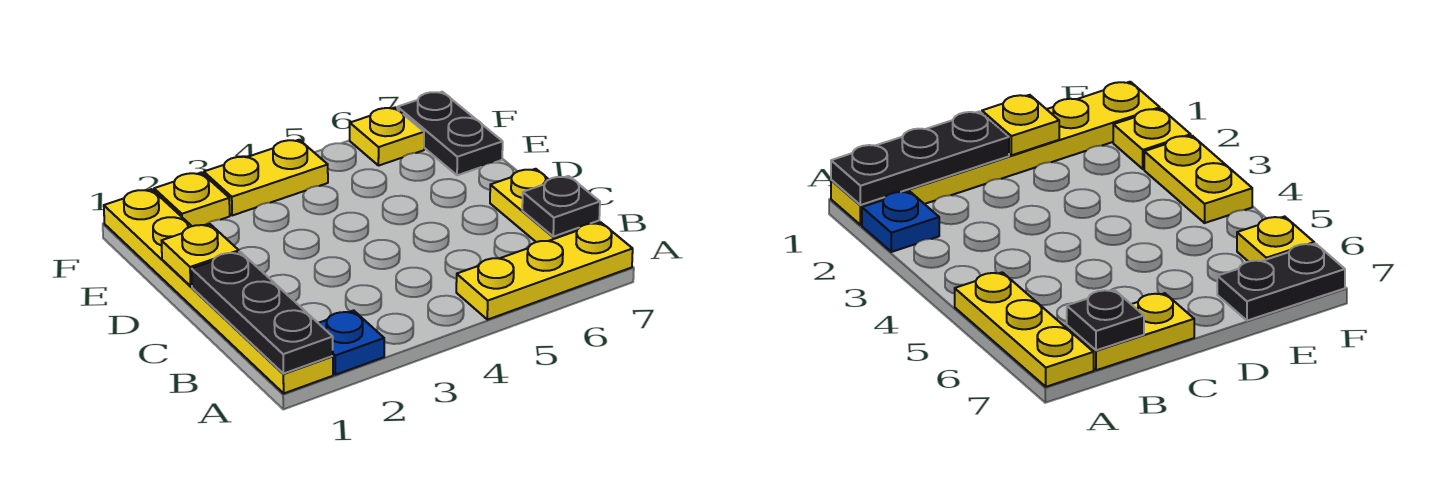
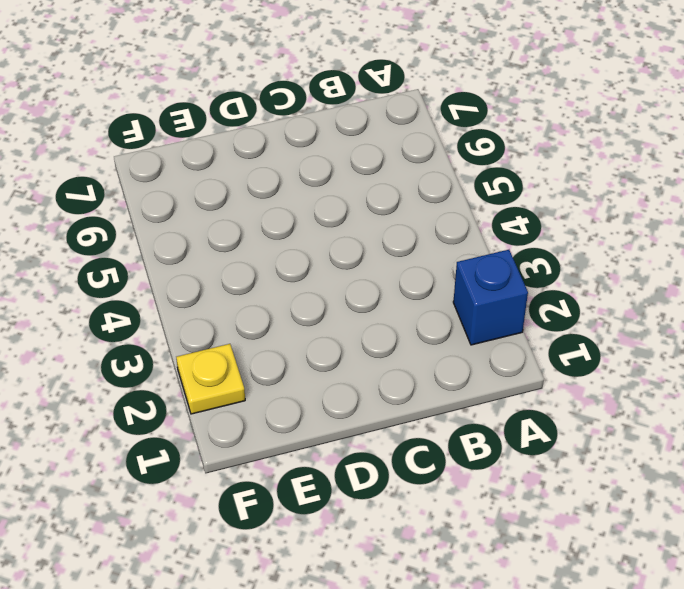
blue brick A2 level 1 -> blue plate A2 level 1
none -> yellow plate A1:F1 level 1
none -> yellow plate A5:A7 level 1

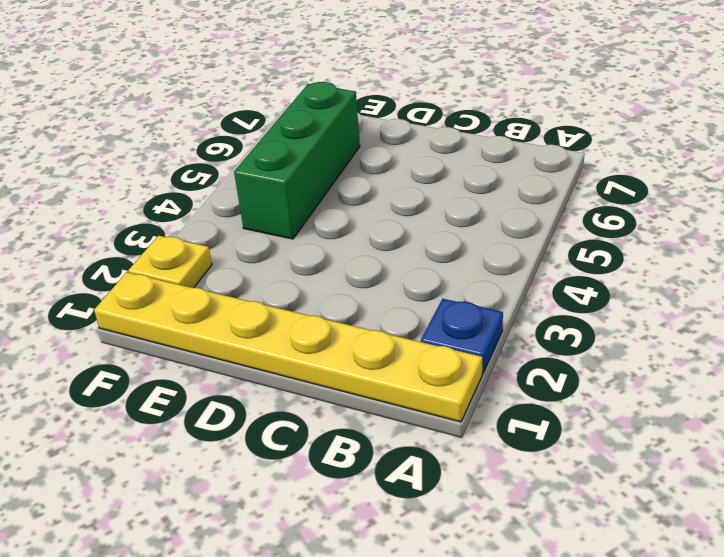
green brick E4:E6 level 1 -> none
none -> yellow plate A5:A7 level 1
none -> yellow plate B7:C7 level 1

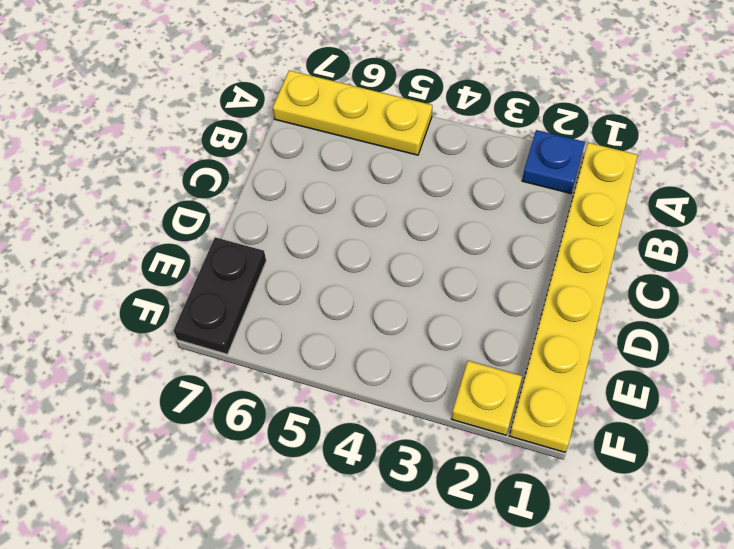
none -> yellow plate B7:C7 level 1
none -> yellow plate F3:F4 level 1

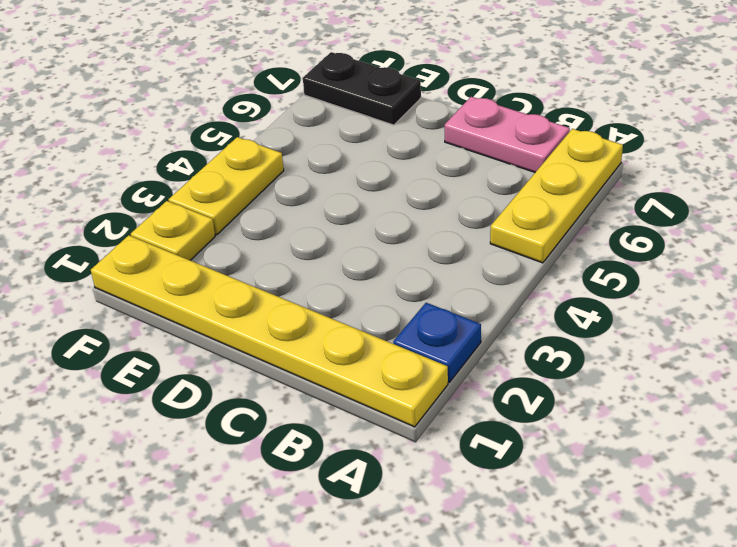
pink plate B7:C7 level 1 -> yellow plate B7:C7 level 1
none -> yellow plate F6 level 1
none -> black plate A1:C1 level 2

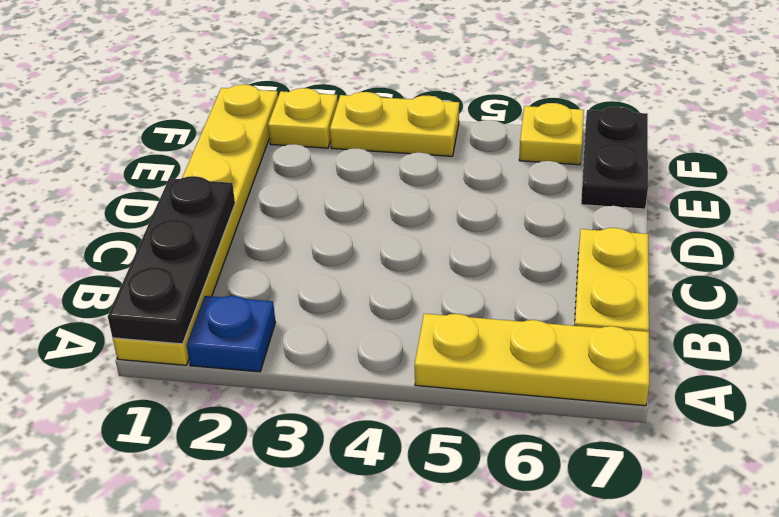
none -> black plate B7 level 2
none -> yellow plate D1 level 2

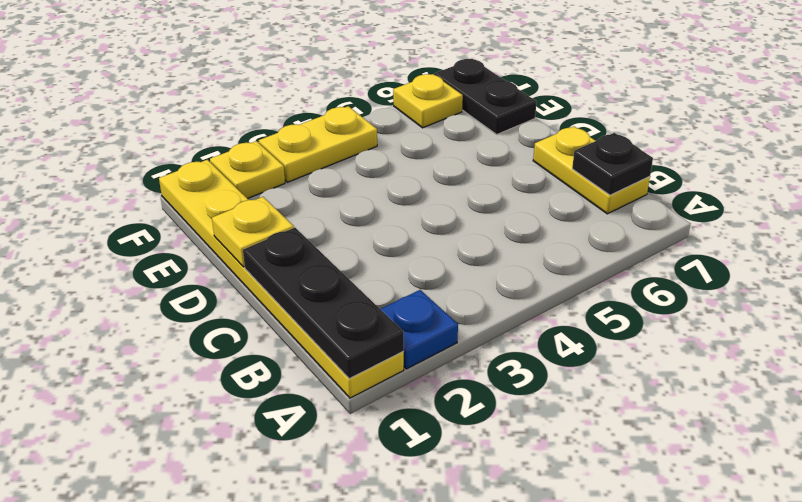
none -> yellow plate A5:A7 level 1

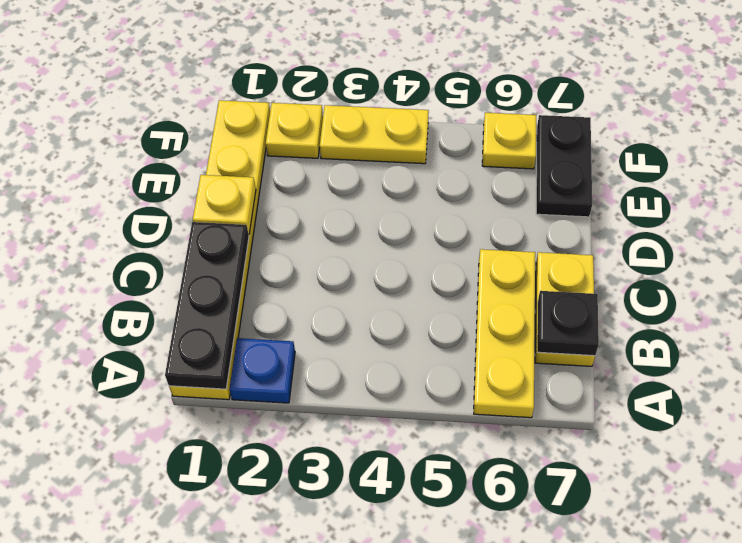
yellow plate A6:C6 level 1 -> yellow plate A5:A7 level 1

